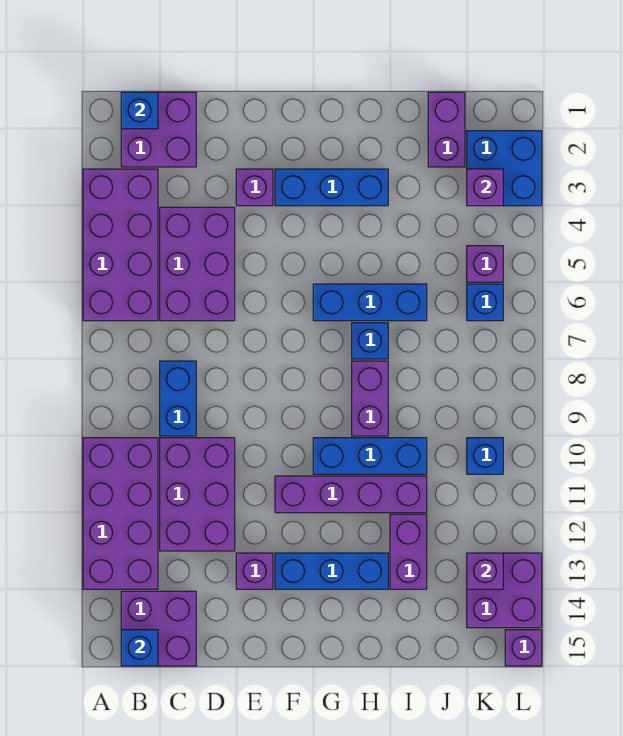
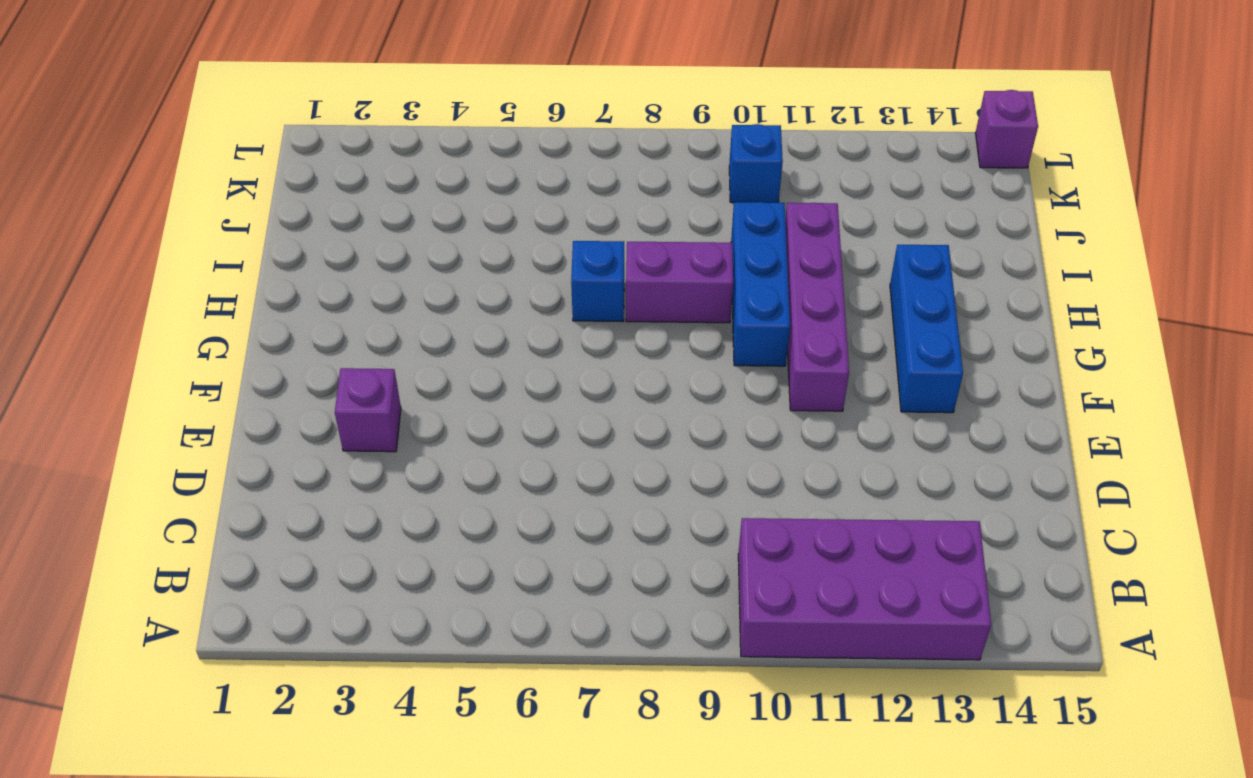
none -> purple brick A3:B6 level 1
none -> purple brick B1:C2 level 1
none -> purple brick B14:C15 level 1

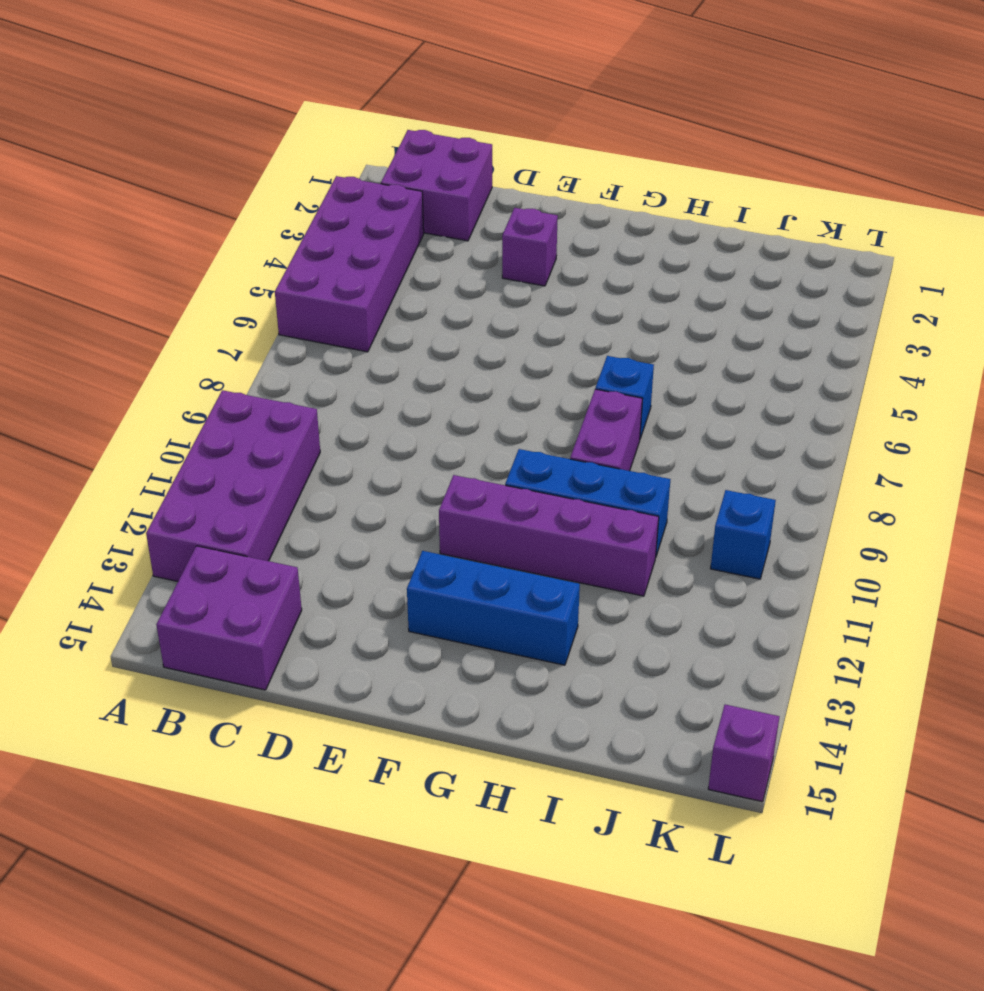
none -> purple brick C4:D6 level 1
none -> blue brick C8:C9 level 1
none -> purple brick C10:D12 level 1

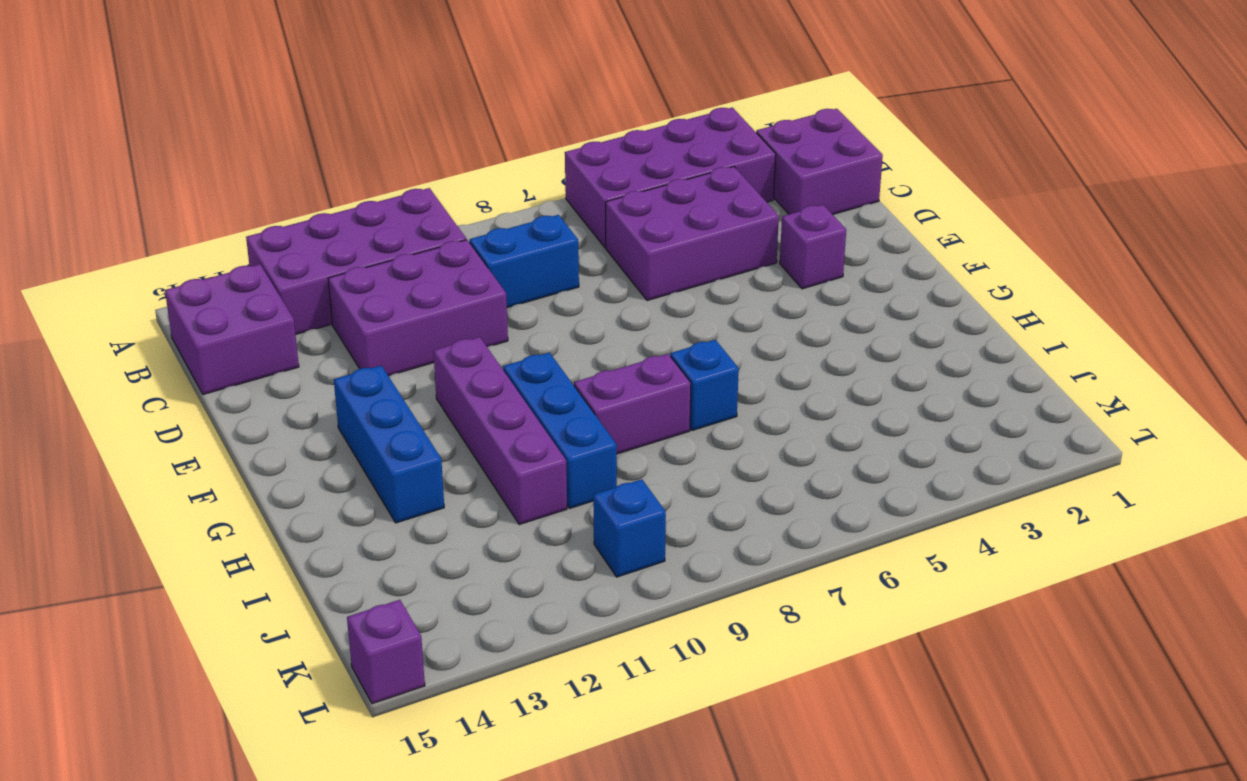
none -> purple brick E13 level 1
none -> blue brick F3:H3 level 1
none -> blue brick G6:I6 level 1

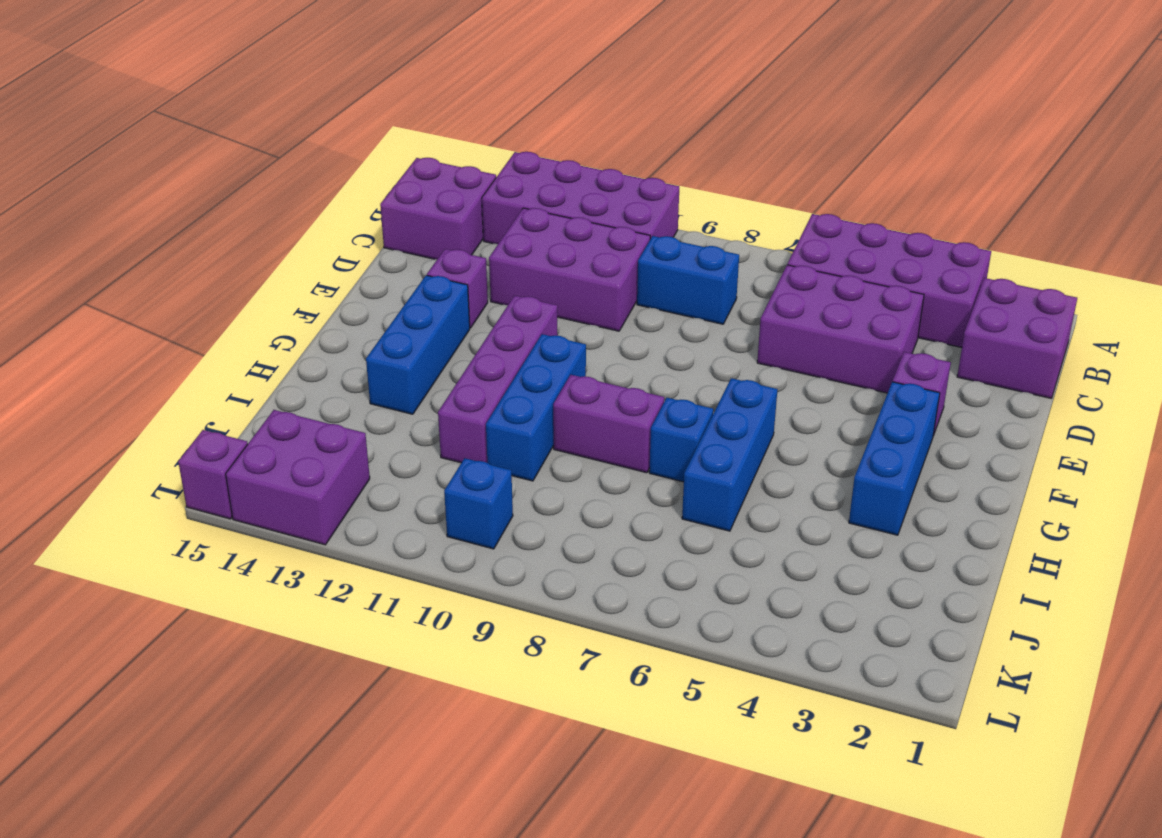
none -> purple brick I12:I13 level 1
none -> purple brick J1:J2 level 1
none -> blue brick K2:L3 level 1

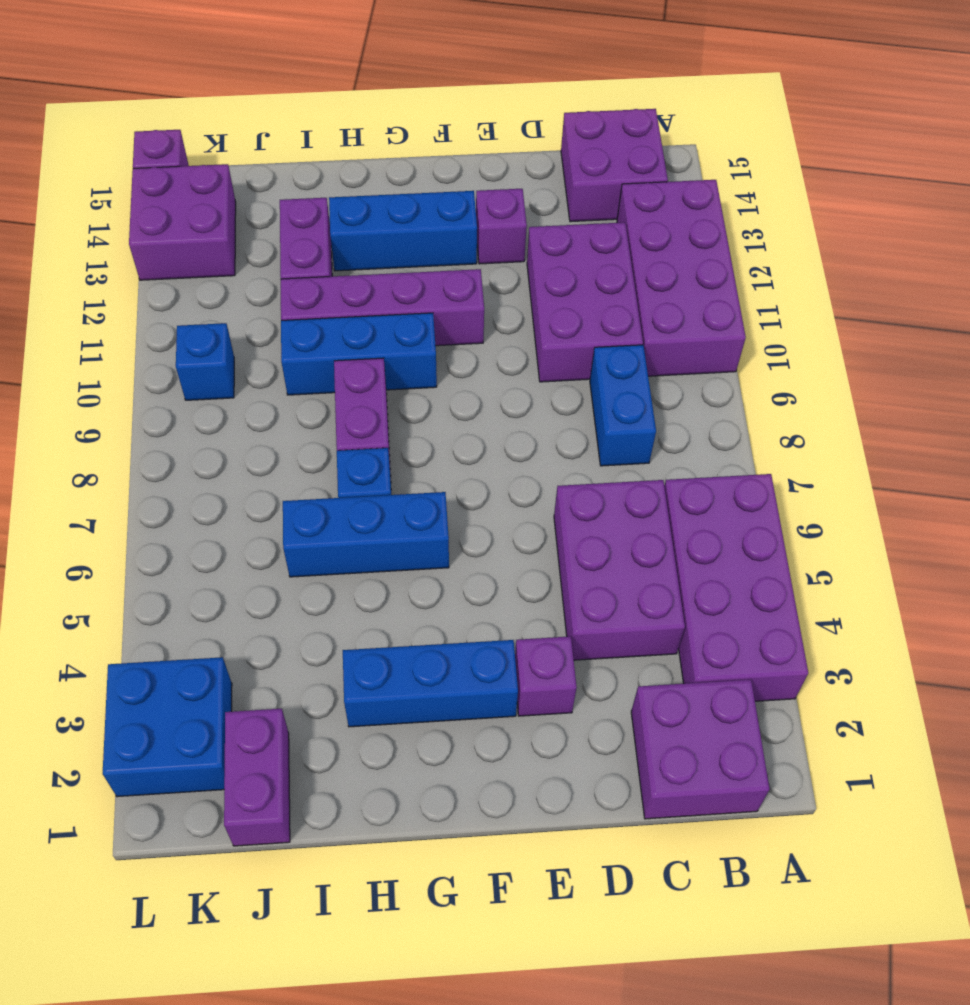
none -> purple brick K5 level 1
none -> blue brick K6 level 1
none -> blue brick B1 level 2

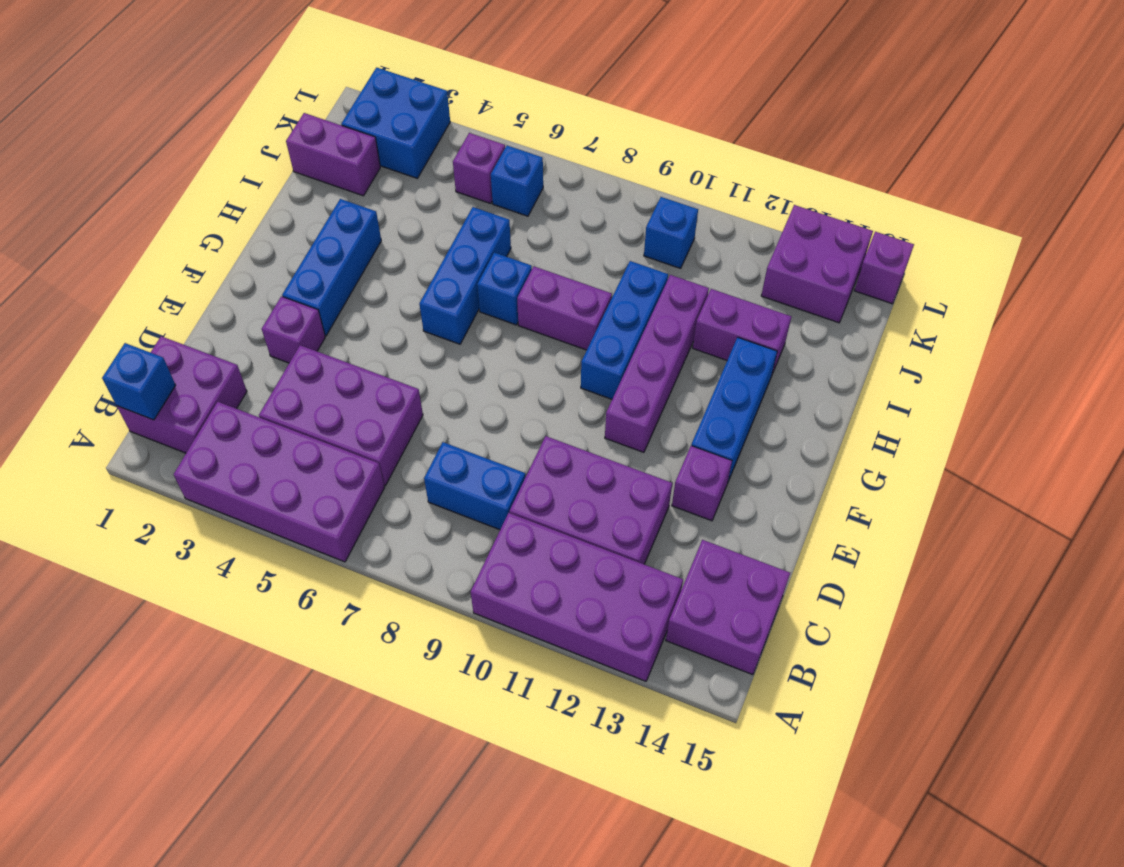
none -> blue brick B15 level 2
none -> purple brick K3 level 2
none -> purple brick K13 level 2

